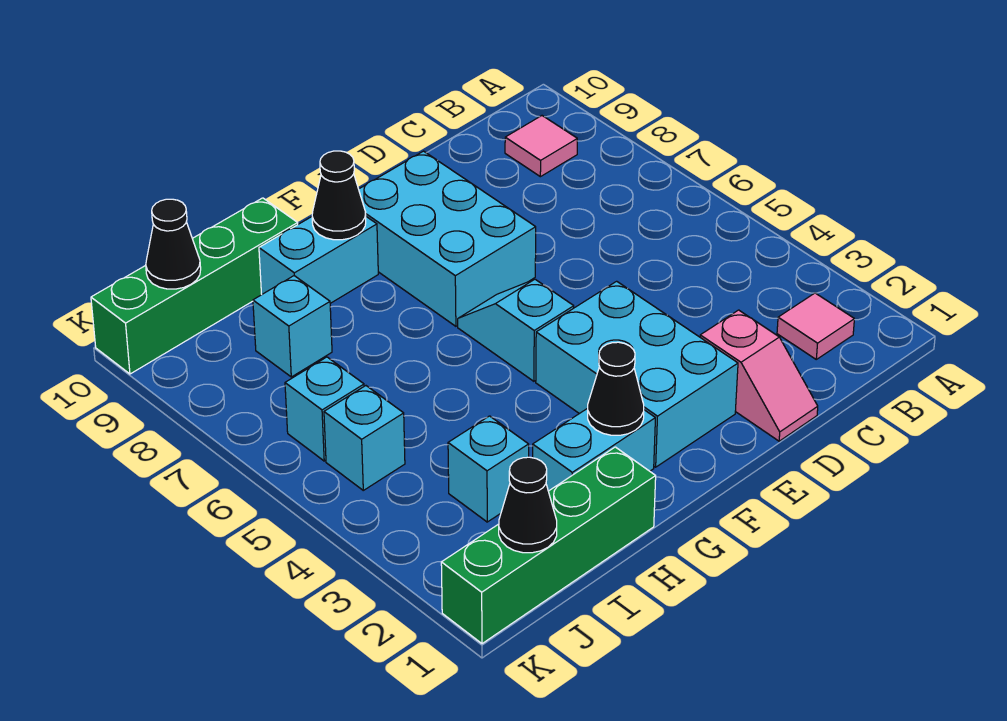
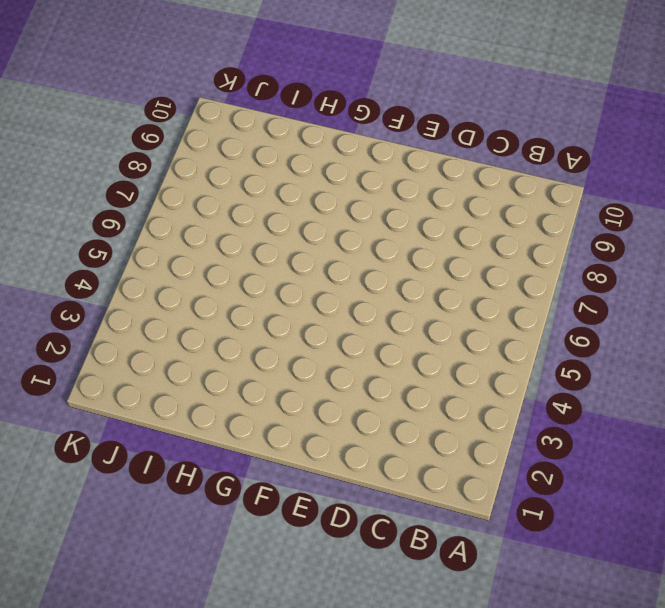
none -> pink tile B2 level 1
none -> pink tile B9 level 1
none -> pink slope D1:D2 level 1 top 2

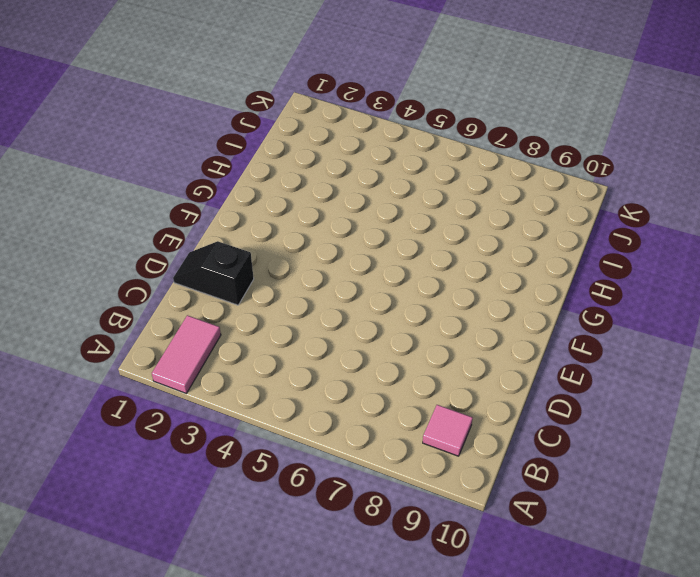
pink tile A2:B2 level 1 -> pink tile B2 level 1
black slope D1:D2 level 1 top 2 -> pink slope D1:D2 level 1 top 2
none -> cyan brick E2:F4 level 1
none -> cyan brick E7:F9 level 1
none -> cyan slope F5:F6 level 1 top 5

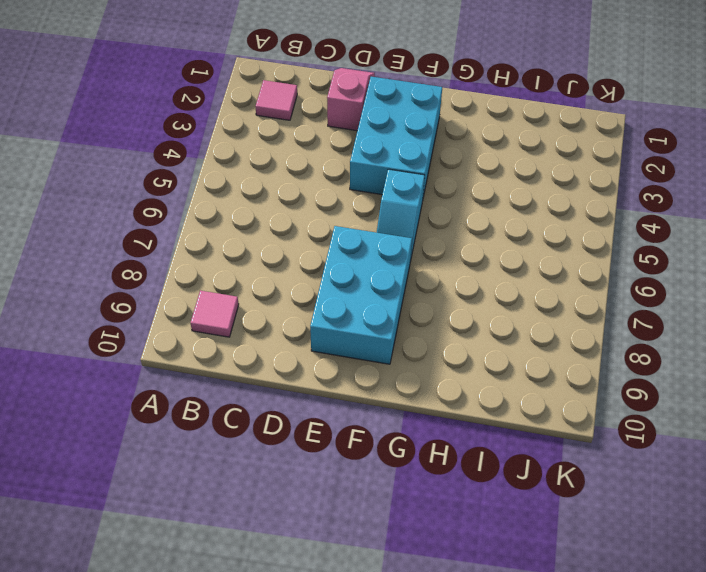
none -> cyan brick G2:H2 level 1
none -> cyan brick G9:H9 level 1
none -> green brick H1:K1 level 1

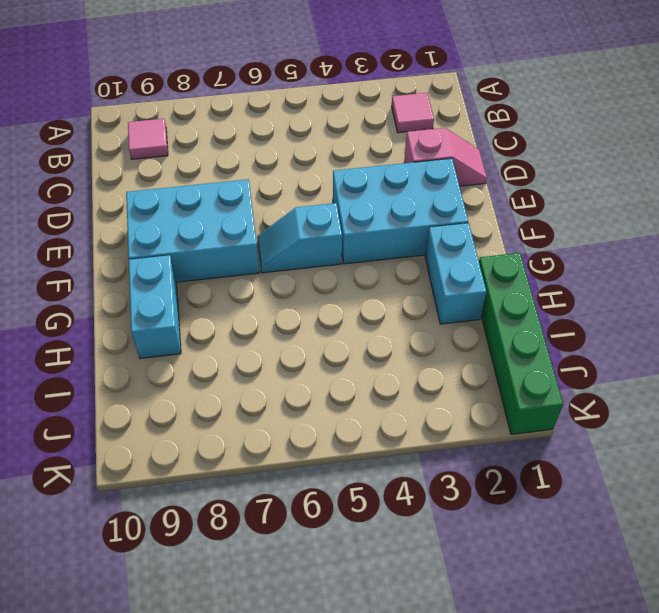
none -> green brick H10:K10 level 1
none -> cyan brick I3 level 1
none -> cyan brick I8 level 1

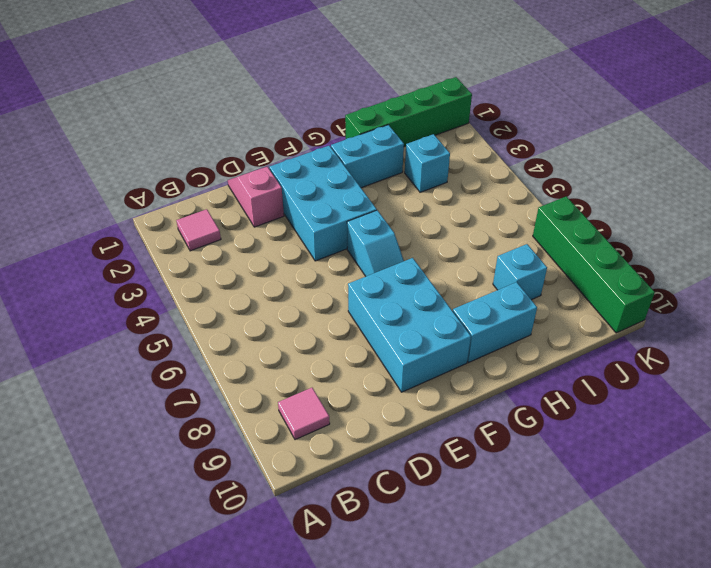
green brick K7:K10 level 1 -> green brick H10:K10 level 1
none -> cyan brick J5 level 1
none -> cyan brick J6 level 1
none -> black cone G2 level 2

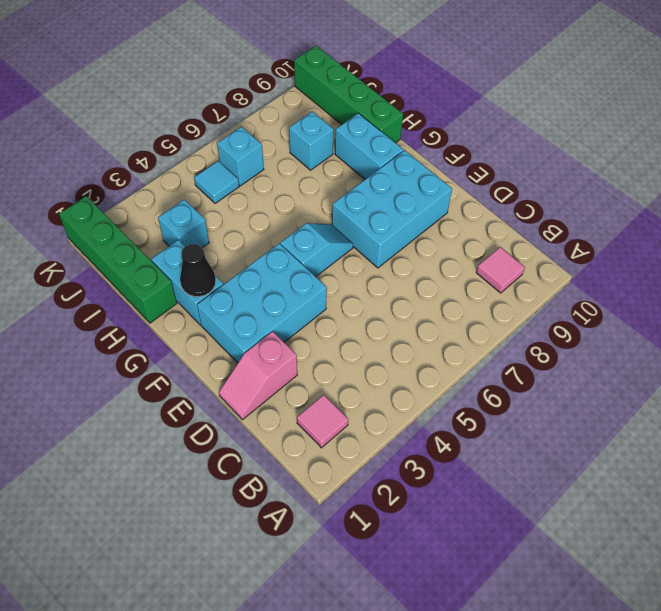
cyan tile J5 level 1 -> cyan brick J5 level 1
none -> black cone G9 level 2
none -> black cone J1 level 2
none -> black cone J10 level 2

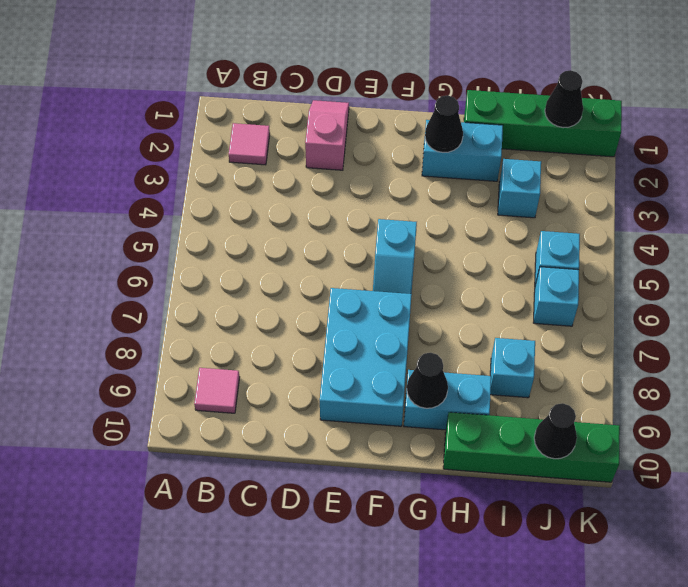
none -> cyan brick E2:F4 level 1

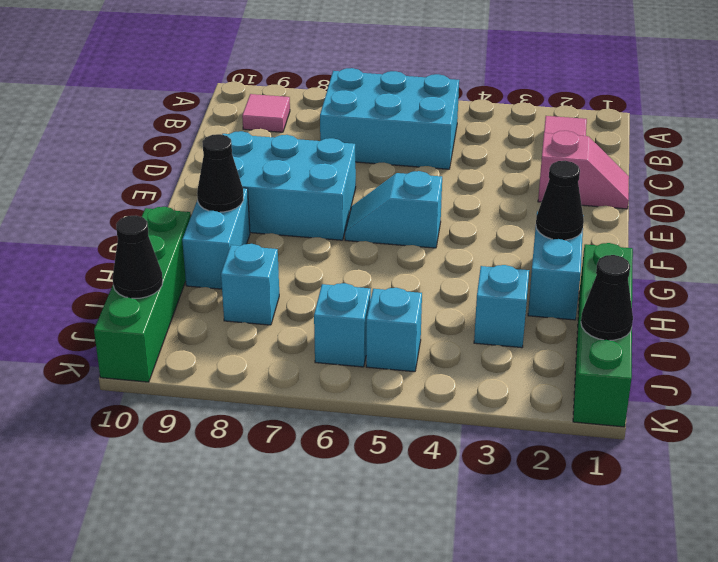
cyan brick B5:C7 level 1 -> cyan brick E2:F4 level 1

